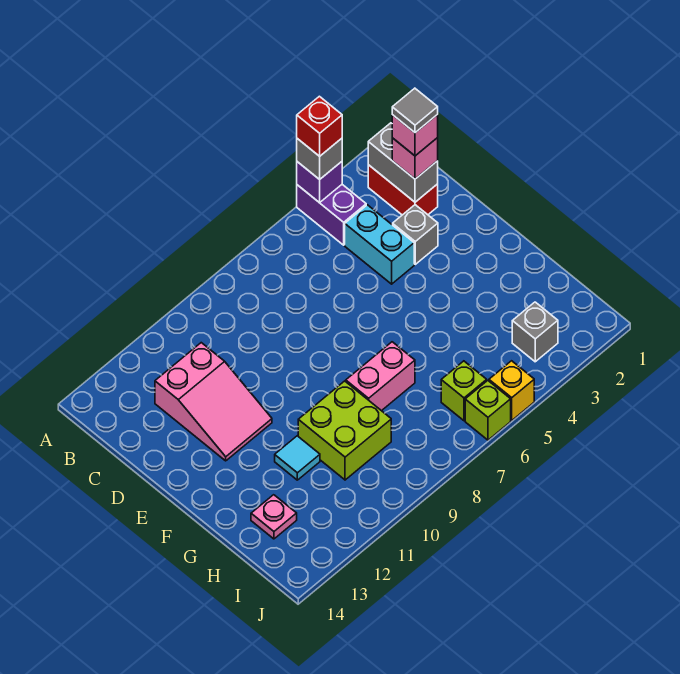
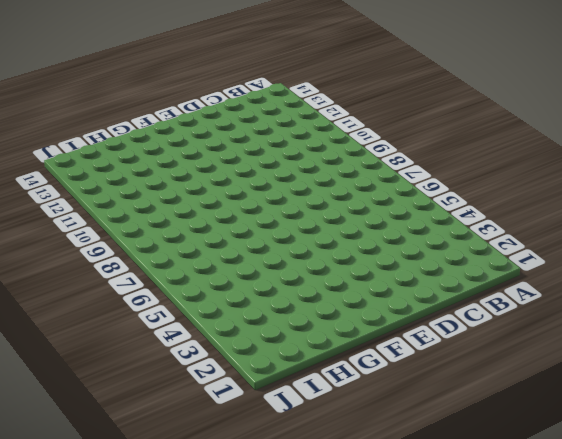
none -> purple brick A4:B4 level 1
none -> red brick B2:C2 level 1
none -> cyan brick C4:D4 level 1

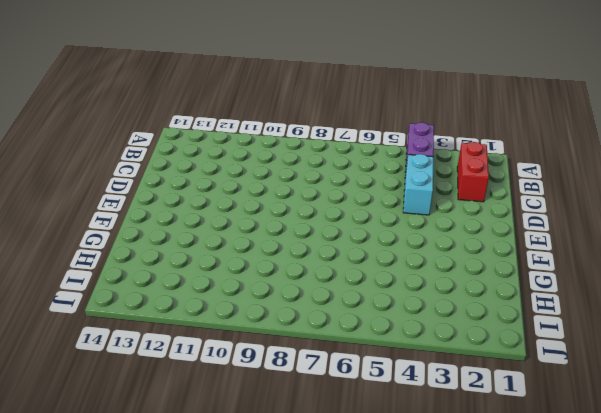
none -> pink slope C11:E12 level 1 top C
none -> grey brick D3 level 1
none -> pink brick G7:G8 level 1

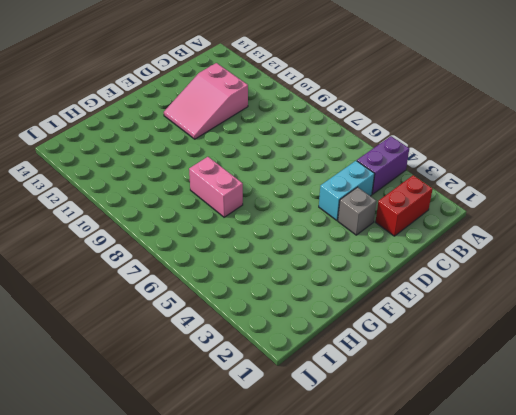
none -> lime brick G9:H10 level 1
none -> cyan tile G11 level 1
none -> pink plate H13 level 1

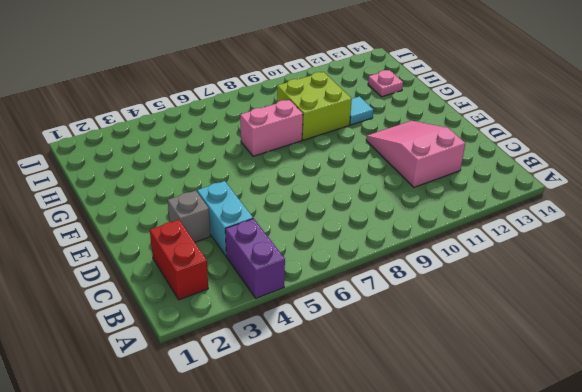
none -> grey brick I3 level 1
none -> lime brick I6 level 1
none -> yellow brick J5 level 1

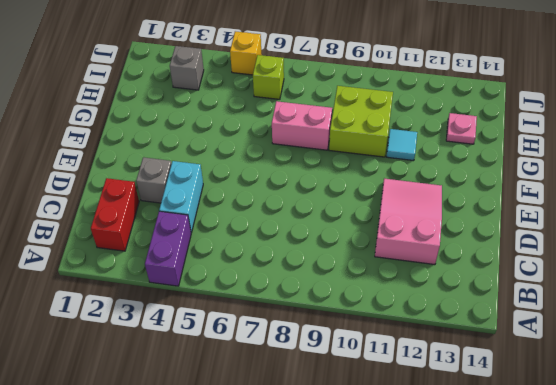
none -> lime brick J6 level 1
none -> purple brick A4 level 2
none -> grey brick B2:C2 level 2

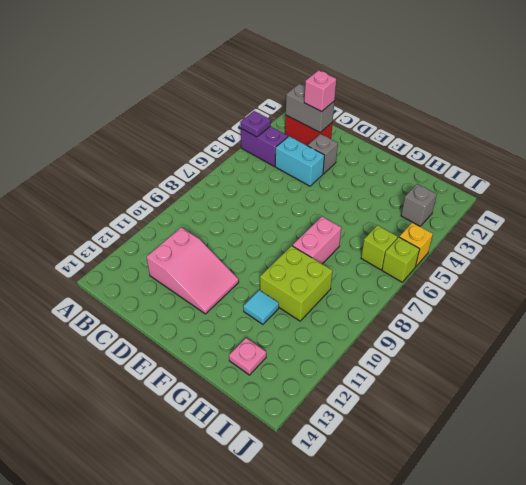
purple plate A4 level 2 -> purple brick A4 level 2
none -> grey brick A4 level 3
none -> red brick A4 level 4
none -> pink brick C2 level 4

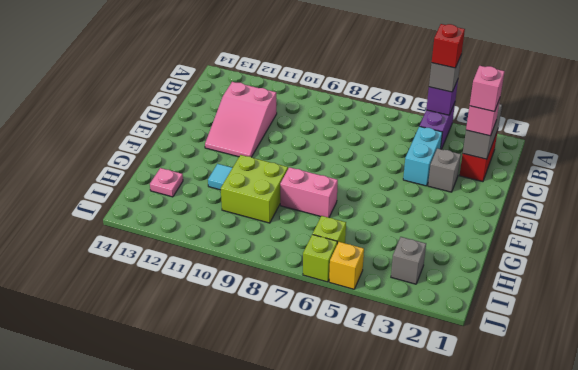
none -> grey tile C2 level 5

